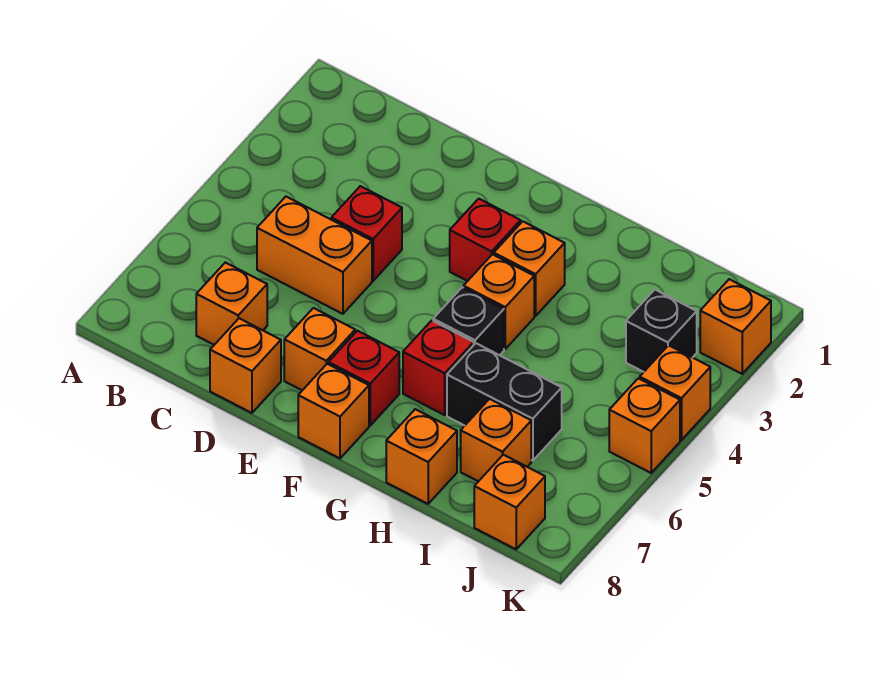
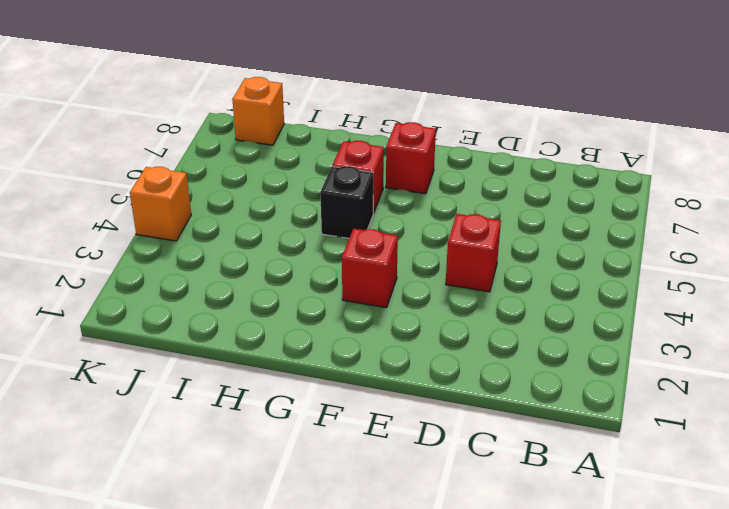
none -> orange brick C5:D5 level 1
none -> orange brick C7 level 1
none -> orange brick D8 level 1

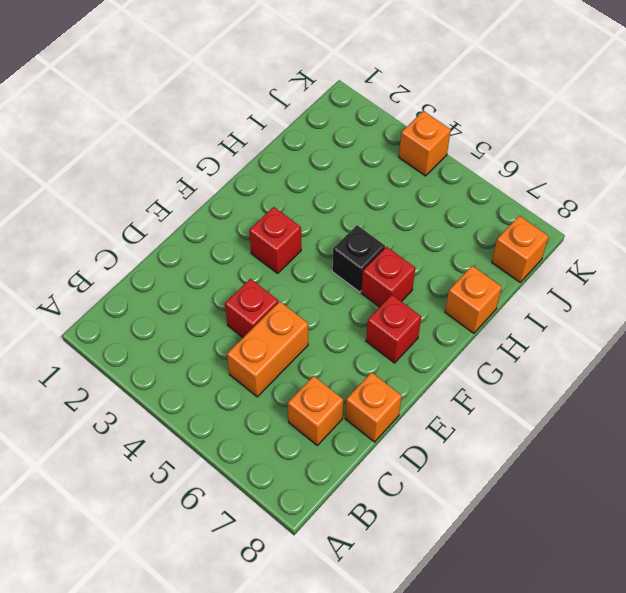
none -> orange brick E7 level 1
none -> orange brick F8 level 1
none -> orange brick G3 level 1

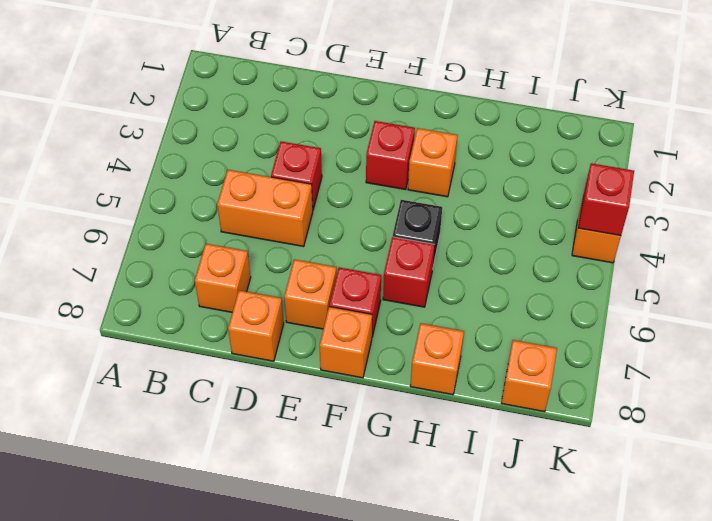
red brick K4 level 2 -> none
none -> orange brick G4 level 1
none -> black brick H6:I6 level 1
none -> orange brick I7 level 1

